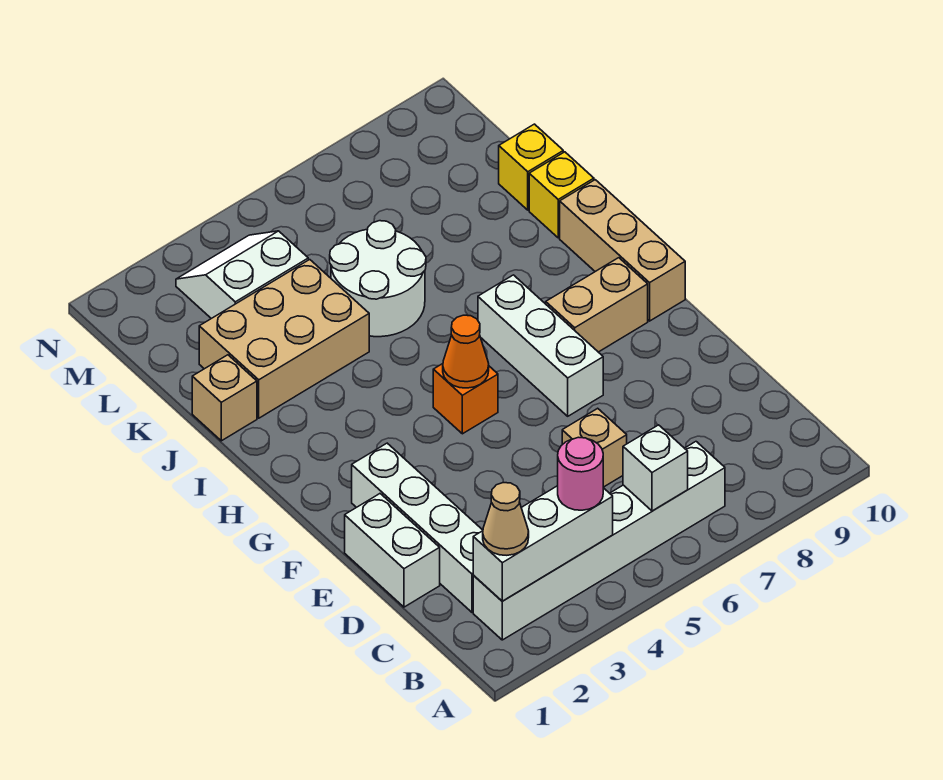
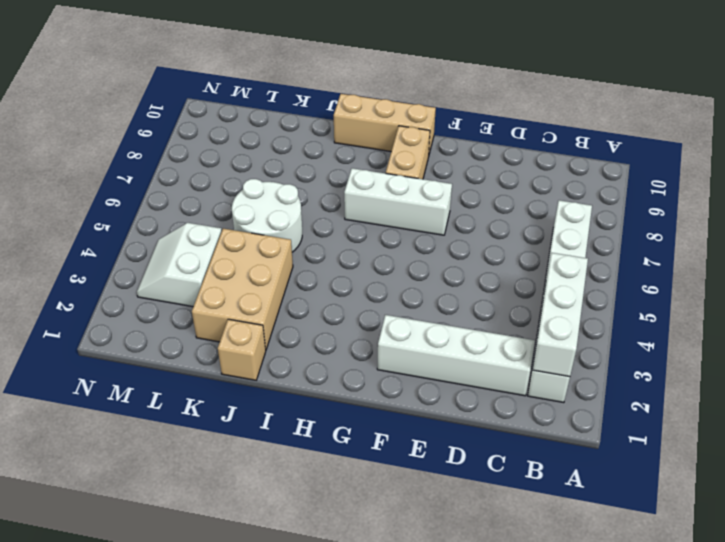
none -> white brick D1:E1 level 1
none -> tan brick D6 level 1
none -> orange brick G5 level 1

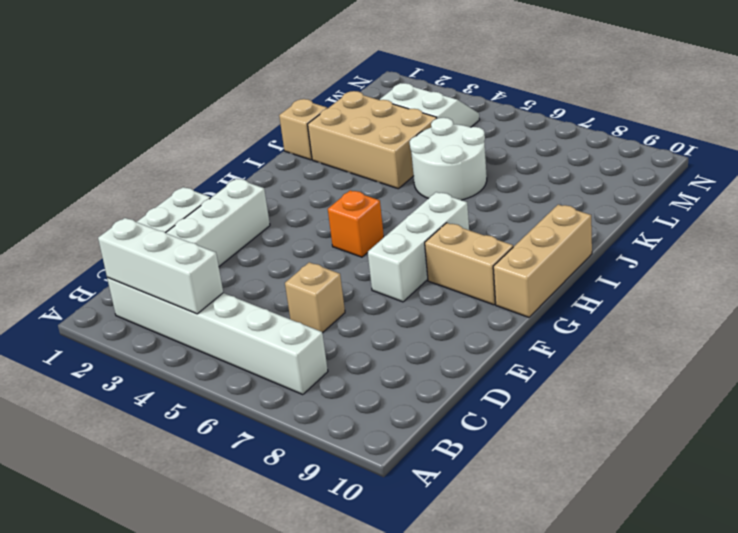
none -> yellow brick J10 level 1
none -> yellow brick K10 level 1
none -> white brick B6 level 2

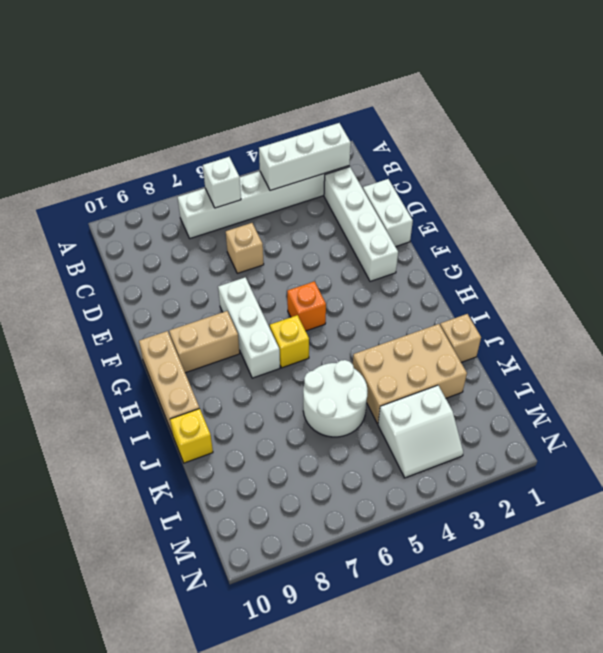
yellow brick H6 level 1 -> yellow brick K10 level 1
none -> orange cone G5 level 2
none -> tan cone B2 level 3
none -> pink round brick B4 level 3

